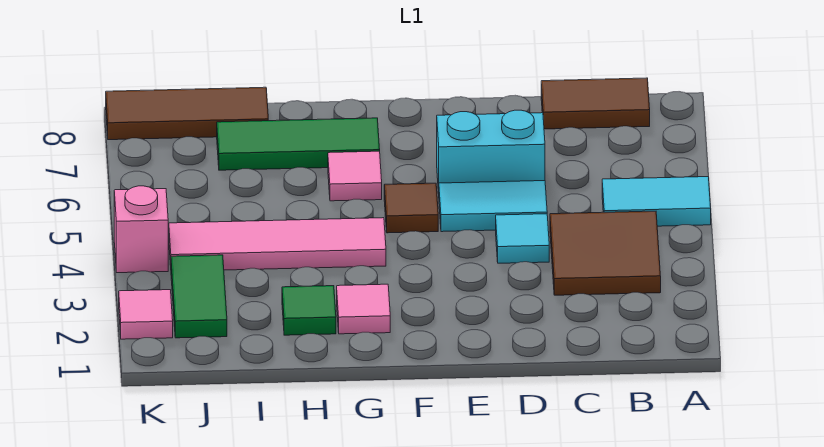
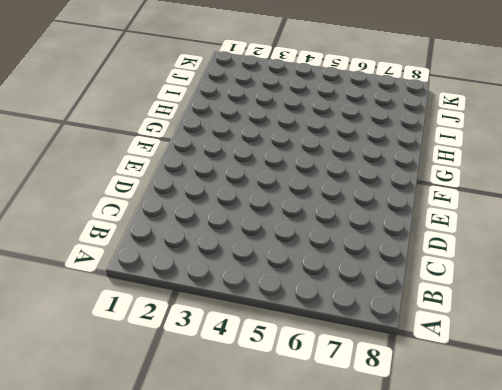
none -> cyan tile A5:B5 level 1
none -> brown tile B3:C4 level 1
none -> brown tile B8:C8 level 1

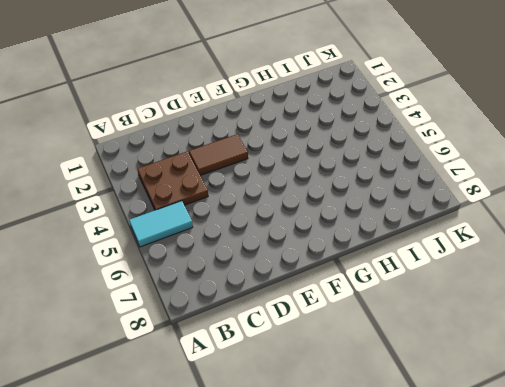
brown plate B3:C4 level 1 -> brown tile B3:C4 level 1
brown tile D3:E3 level 1 -> brown tile B8:C8 level 1
none -> cyan tile D4 level 1
none -> cyan tile D5:E5 level 1
none -> cyan brick D6:E6 level 1

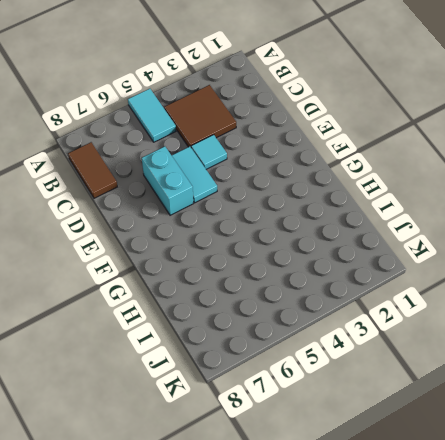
none -> brown tile F5 level 1
none -> pink tile G2 level 1
none -> pink tile G4:J4 level 1

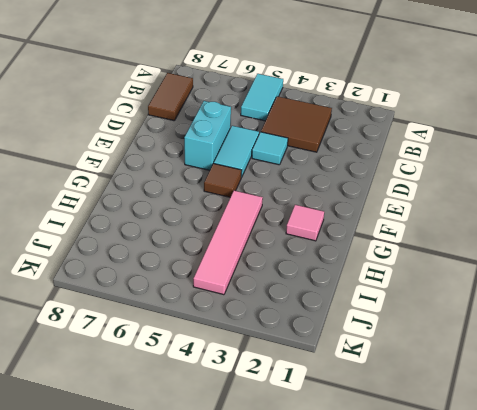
none -> pink tile G6 level 1
none -> green tile G7:I7 level 1
none -> green tile H2 level 1

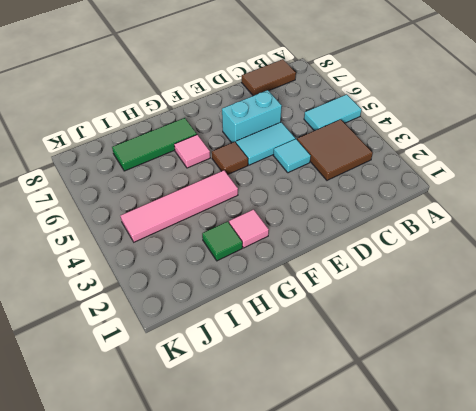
none -> brown tile I8:K8 level 1
none -> green tile J2:J3 level 1
none -> pink tile K2 level 1

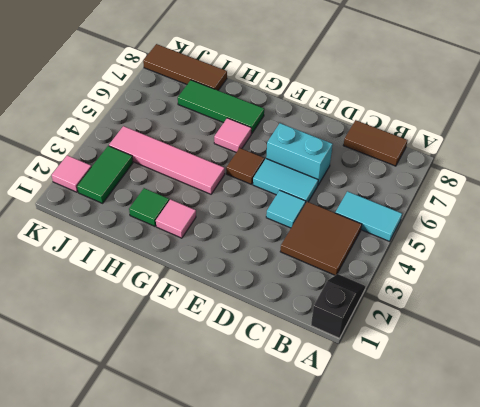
black slope A1:A2 level 1 top 1 -> none
none -> pink brick K4 level 1

